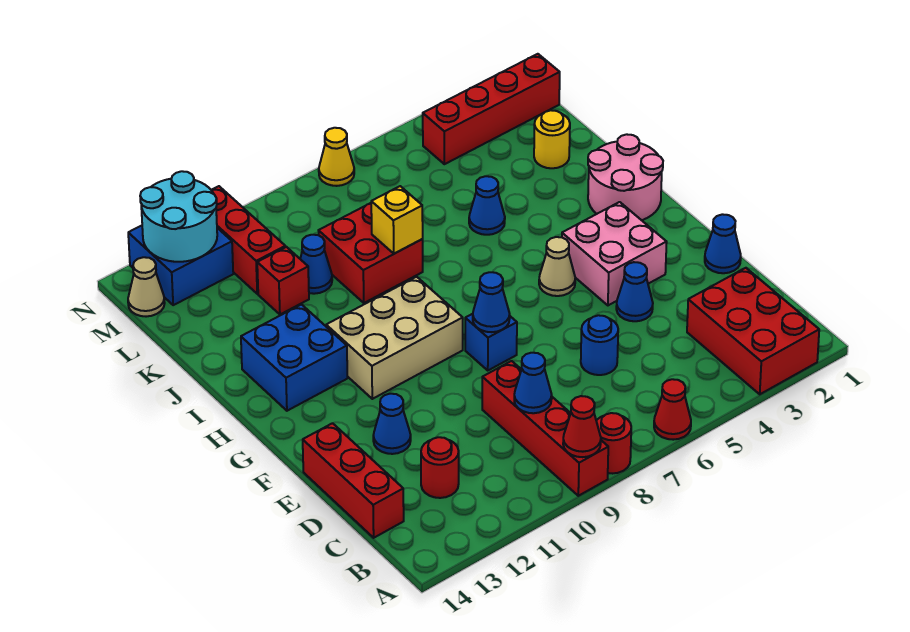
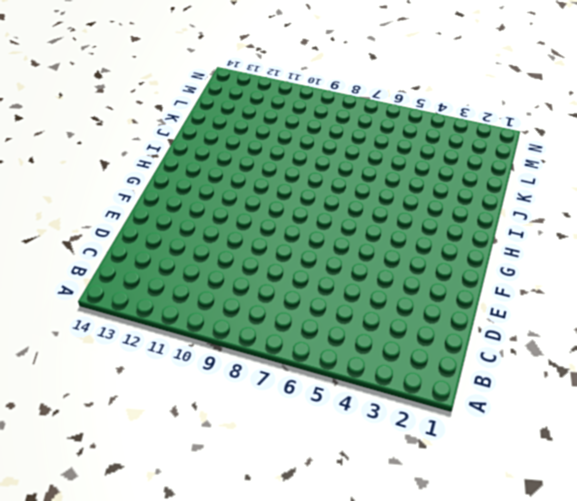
none -> red brick A2:C3 level 1
none -> red cone A6 level 1
none -> red round brick A8 level 1
none -> red brick A9:D9 level 1

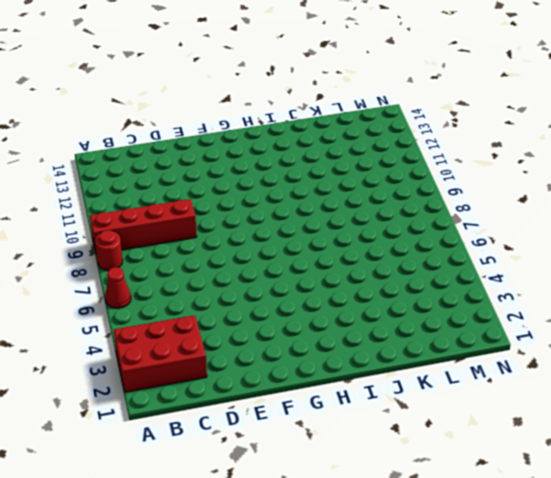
none -> red round brick C12 level 1
none -> red brick C14:E14 level 1
none -> blue round brick D6 level 1
none -> blue cone E1 level 1

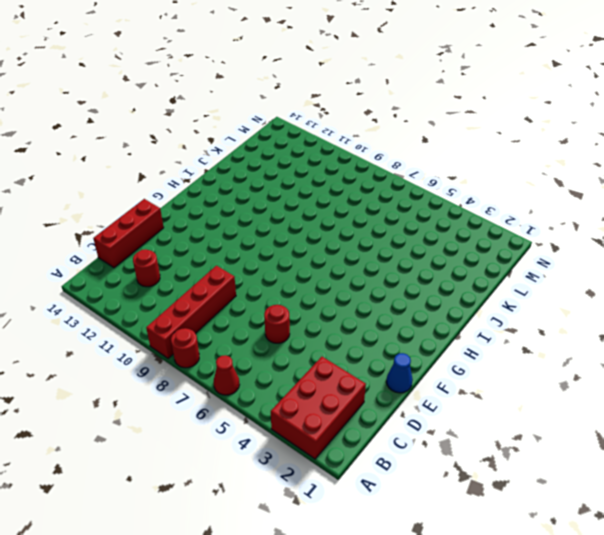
red round brick D6 level 1 -> blue round brick D6 level 1
none -> blue cone E4 level 1
none -> blue cone E12 level 1
none -> pink brick F3:G4 level 1
none -> blue brick F8 level 1

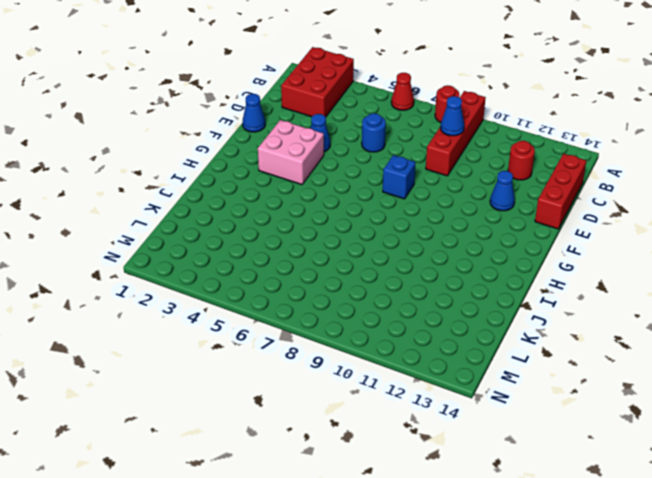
none -> tan cone G5 level 1
none -> tan brick G9:H11 level 1
none -> pink round brick H1:I2 level 1
none -> blue brick H12:I13 level 1

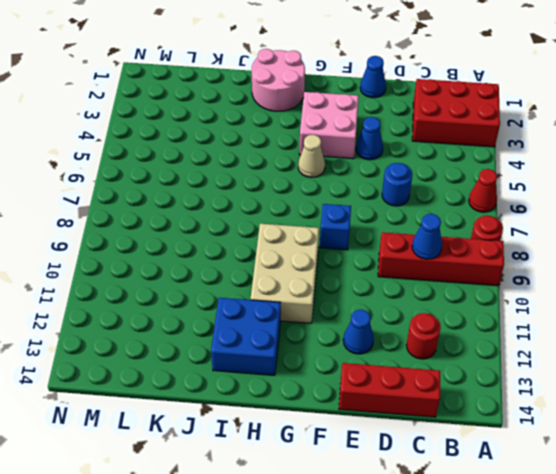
none -> blue cone J5 level 1
none -> red brick J8:K9 level 1
none -> yellow round brick K2 level 1
none -> blue cone K10 level 1

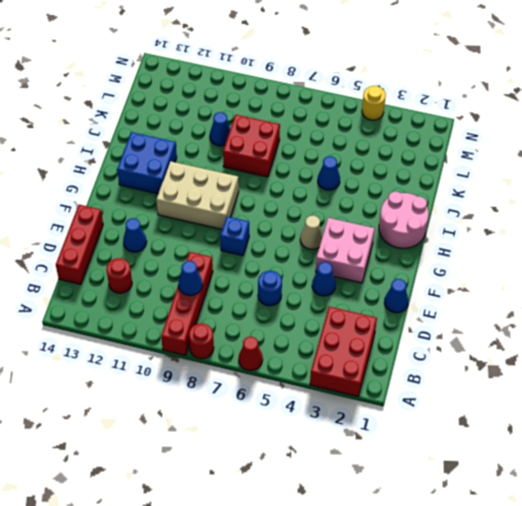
yellow round brick N4 level 1 -> yellow round brick K2 level 1
none -> red brick K11 level 1
none -> red brick L11:N11 level 1
none -> red brick M1:M4 level 1
none -> blue brick M12:N13 level 1

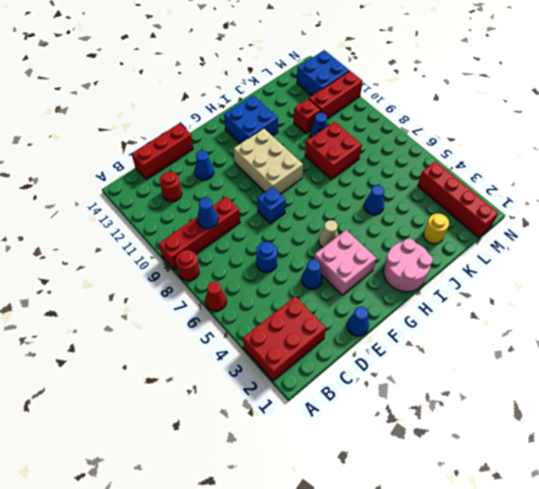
none -> tan cone M14 level 1
none -> yellow cone N7 level 1
none -> red cone A9 level 2
none -> blue cone F8 level 2

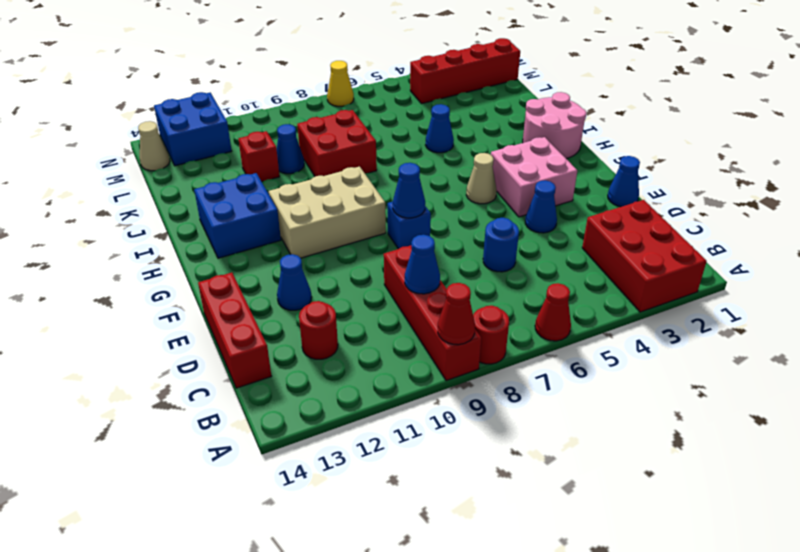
none -> yellow round brick K2 level 1
none -> red brick L11:N11 level 1
none -> yellow brick J8 level 2
none -> cyan round brick M12:N13 level 2

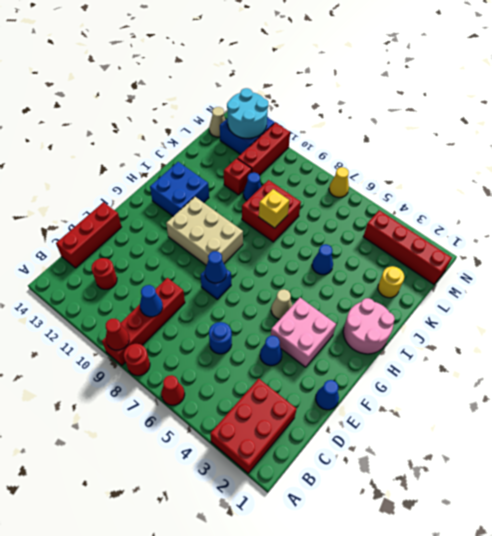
none -> blue cone E12 level 1

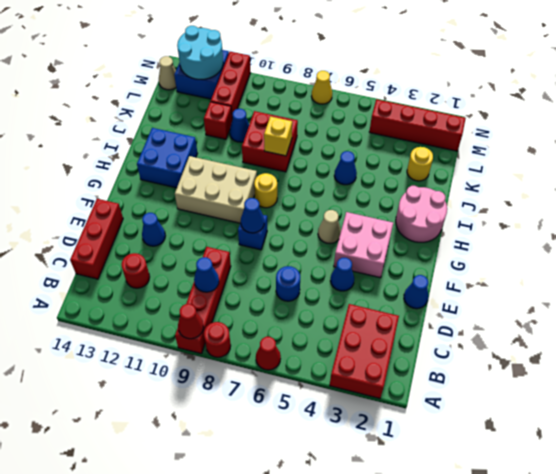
yellow round brick H8 level 1 -> none

